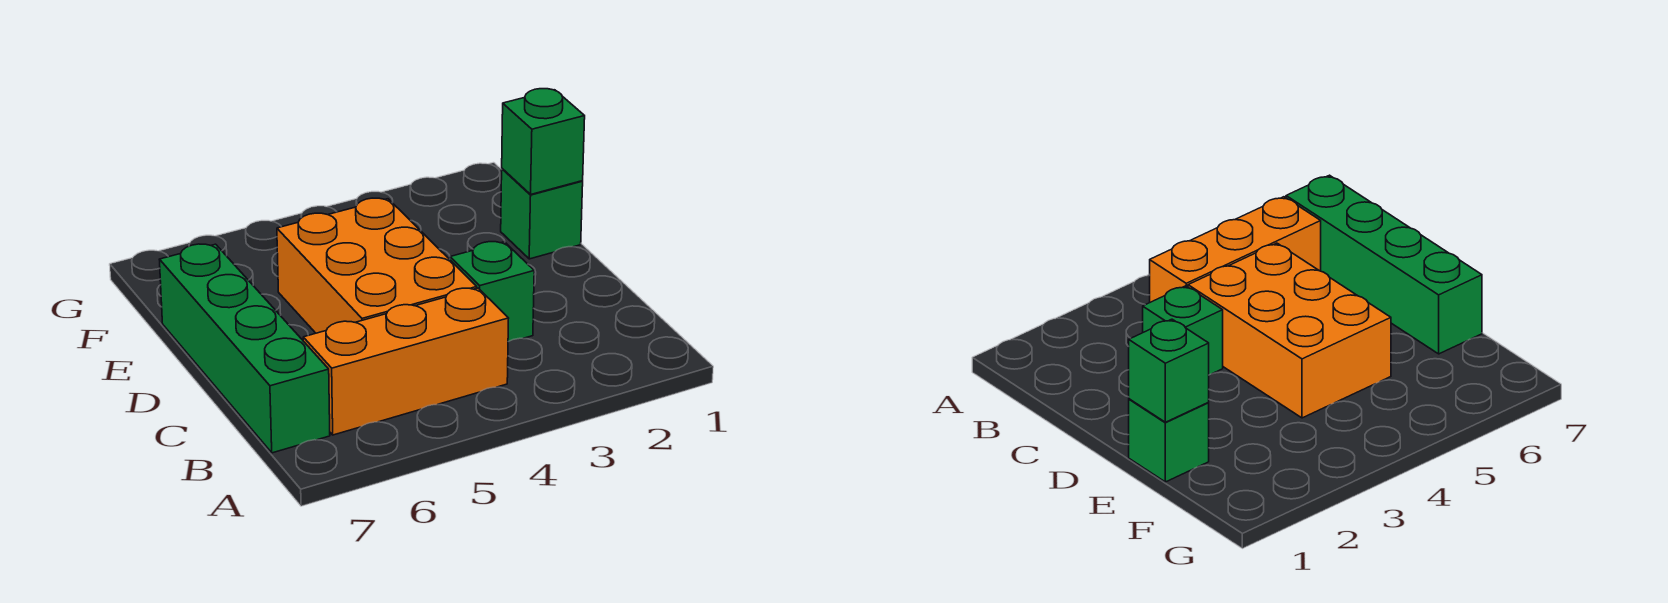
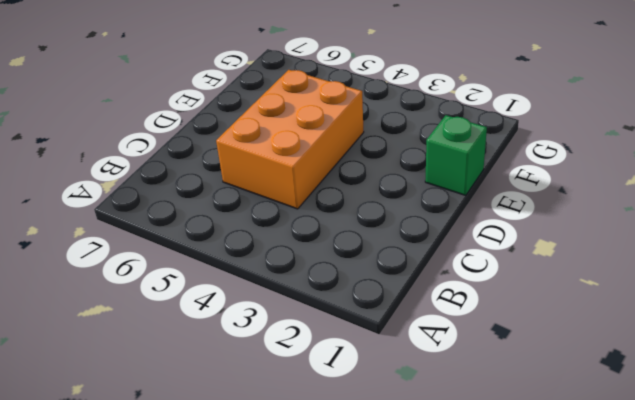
none -> orange brick B4:B6 level 1
none -> green brick B7:E7 level 1

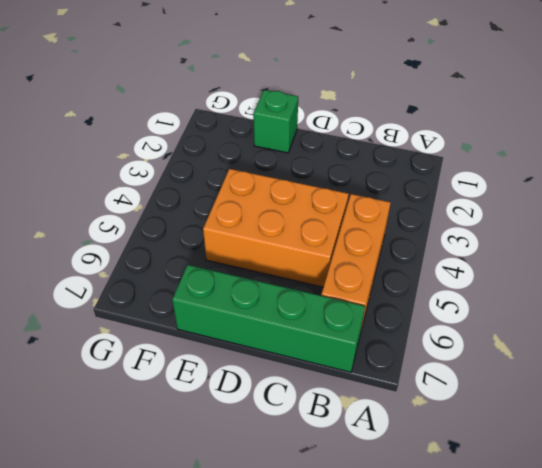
none -> green brick C3 level 1
none -> green brick E1 level 2

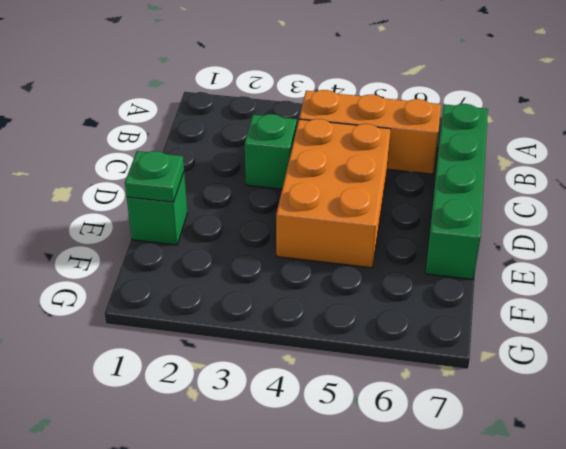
green plate E1 level 2 -> green brick E1 level 2

